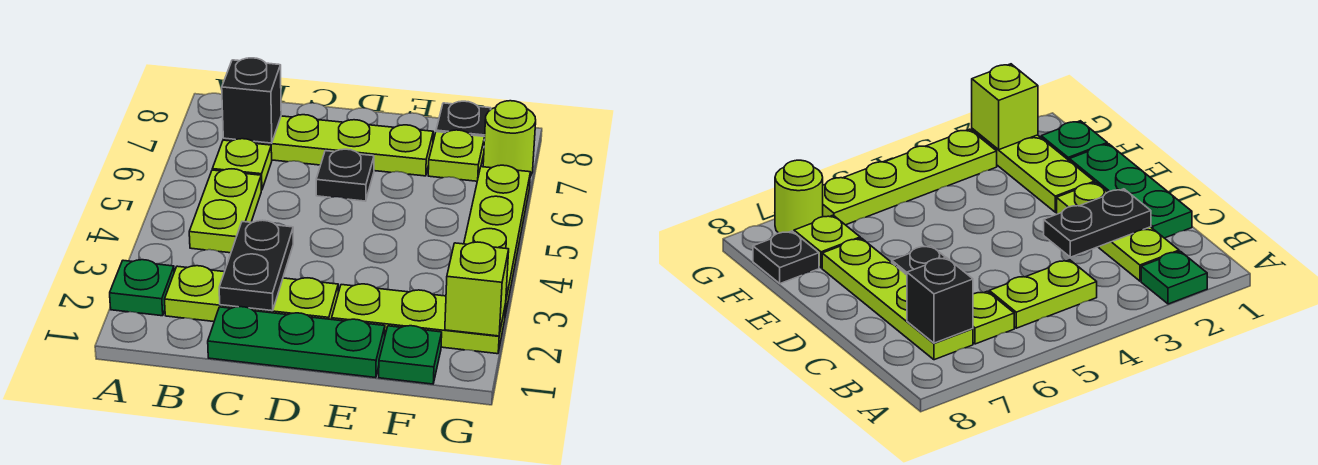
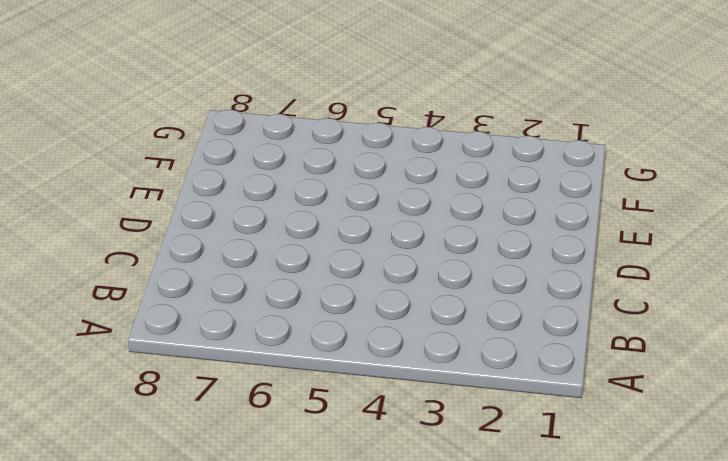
none -> green plate A2 level 1
none -> lime plate B2:D2 level 1
none -> lime plate B4:B5 level 1

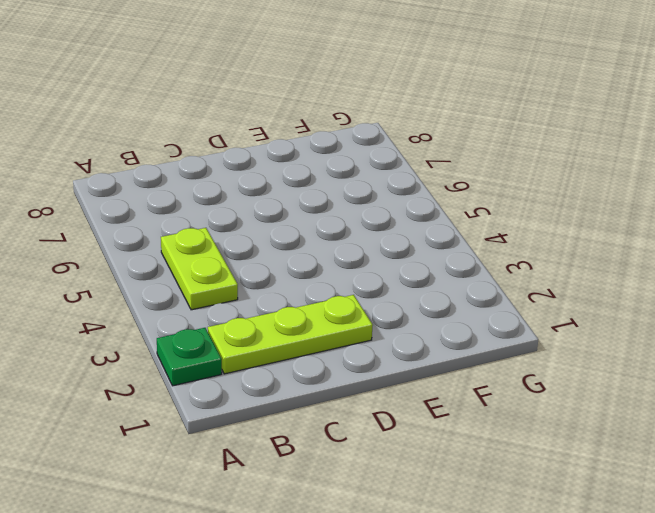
none -> lime plate B6 level 1
none -> lime plate B7:E7 level 1
none -> green plate C1:E1 level 1

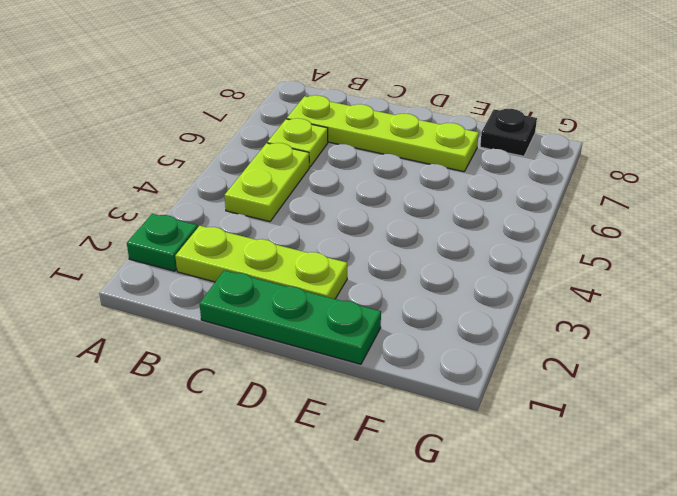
none -> black plate D6 level 1
none -> lime plate E2:G2 level 1
none -> green plate F1 level 1

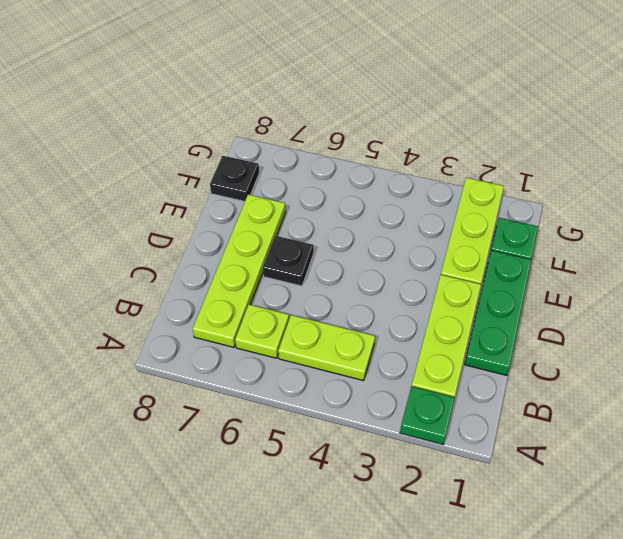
none -> lime plate F7 level 1
none -> lime plate G3:G6 level 1
none -> lime round brick G7 level 1

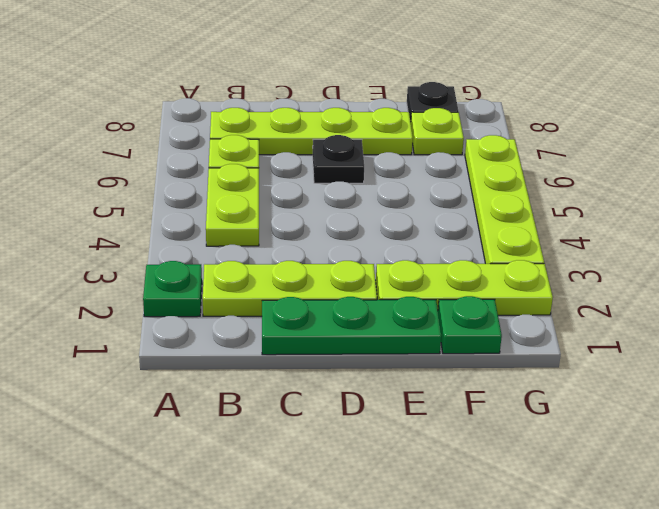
none -> lime round brick G7 level 1
none -> black brick B7 level 2
none -> black plate C2:C3 level 2

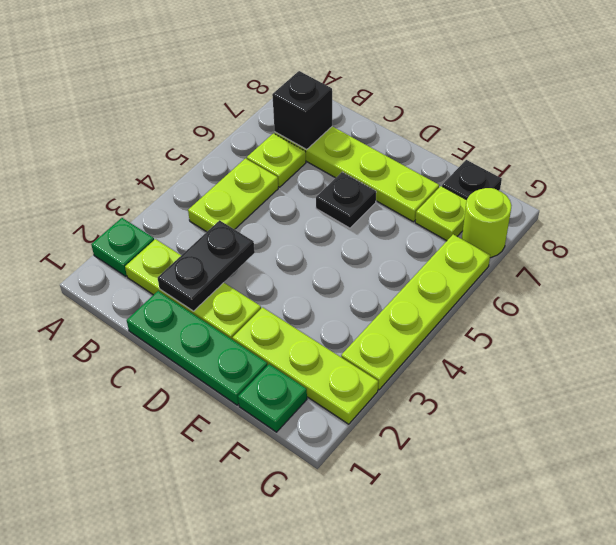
none -> lime brick G2 level 2

